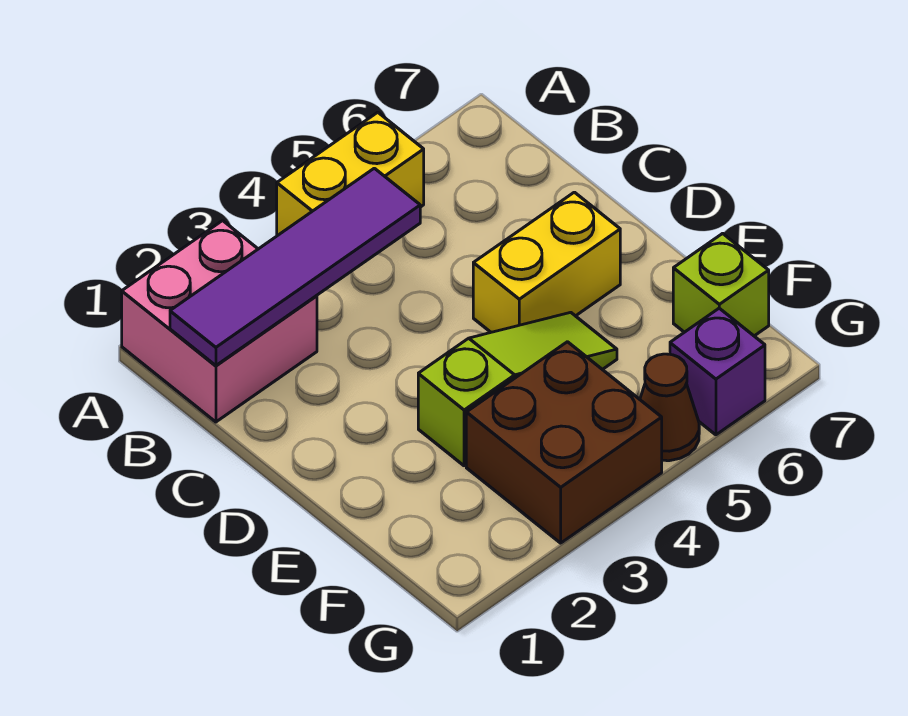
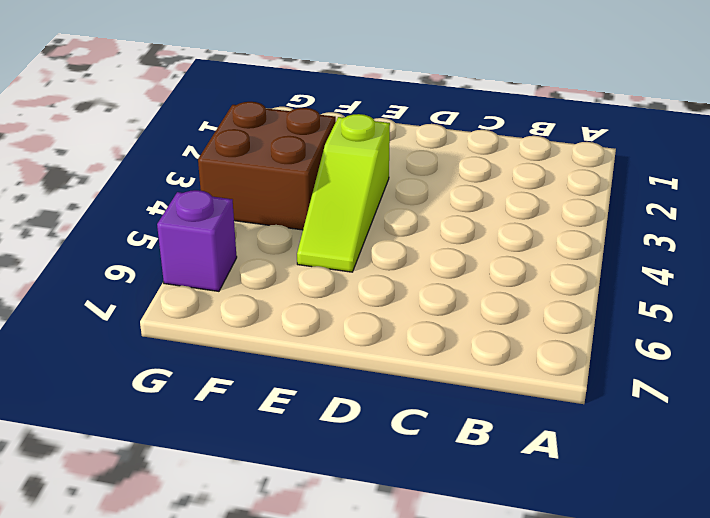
none -> pink brick A1:B2 level 1
none -> yellow brick A4:A5 level 1

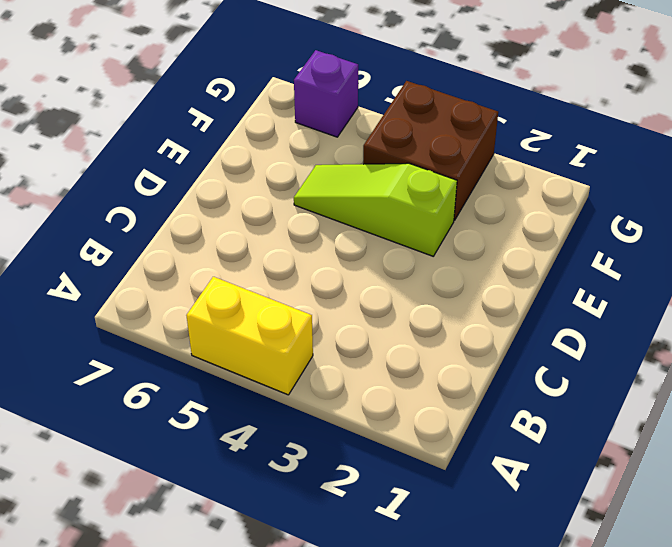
none -> pink brick A1:B2 level 1
none -> yellow brick D5:D6 level 1

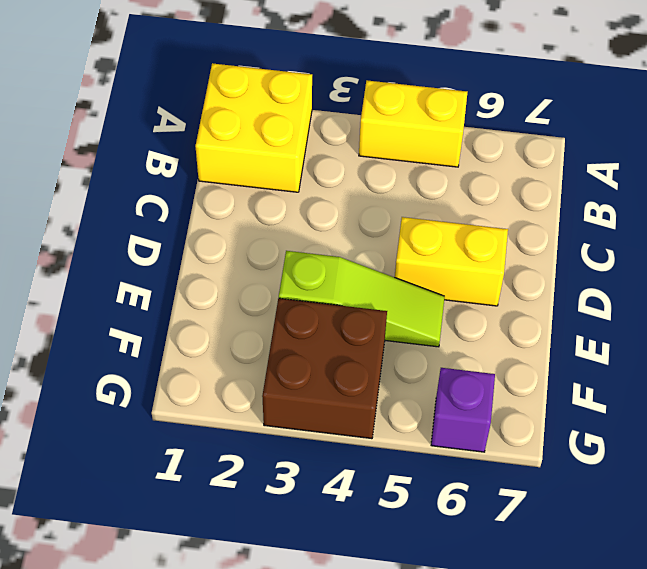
yellow brick A1:B2 level 1 -> pink brick A1:B2 level 1
none -> lime brick F7 level 1
none -> brown cone G5 level 1

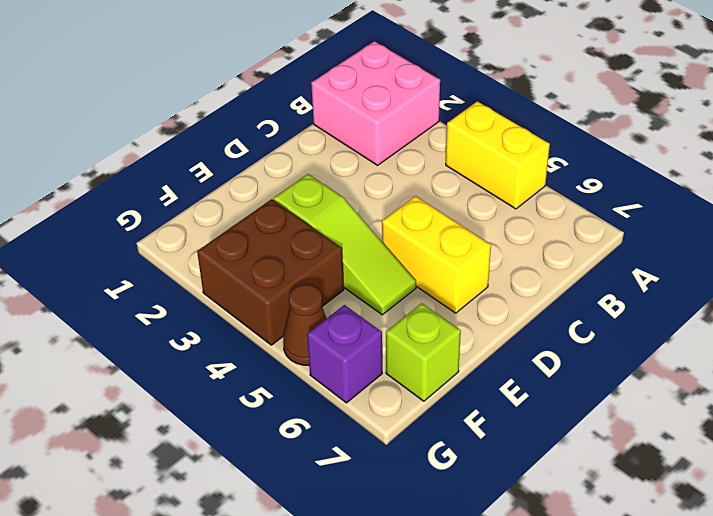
none -> purple tile B1:B4 level 2

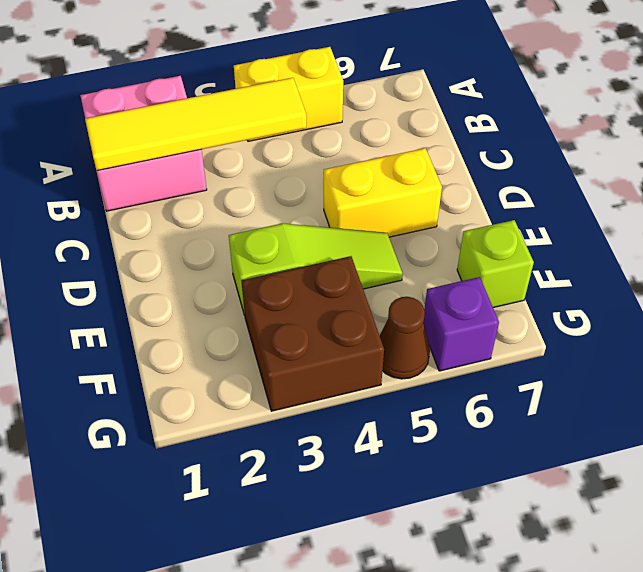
yellow tile B1:B4 level 2 -> purple tile B1:B4 level 2

